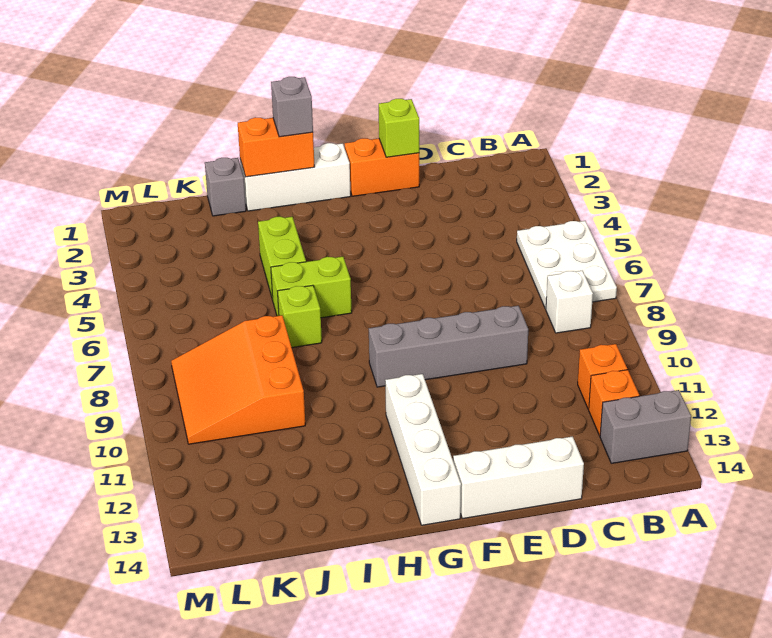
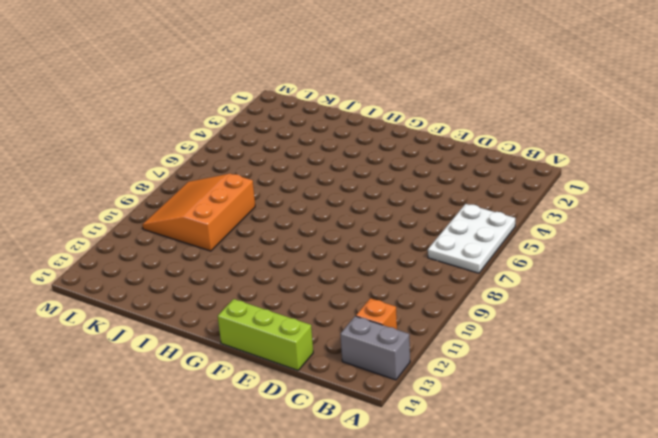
lime brick D14:F14 level 1 -> white brick D14:F14 level 1
none -> white brick B8 level 1
none -> orange brick B11 level 1
none -> grey brick D9:G9 level 1

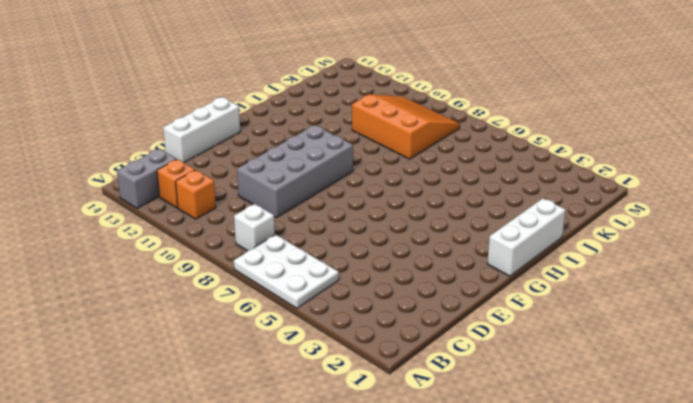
grey brick D9:G10 level 1 -> grey brick D9:G9 level 1
none -> orange brick E1:F1 level 1
none -> white brick G11:G14 level 1
none -> lime brick H6:I6 level 1

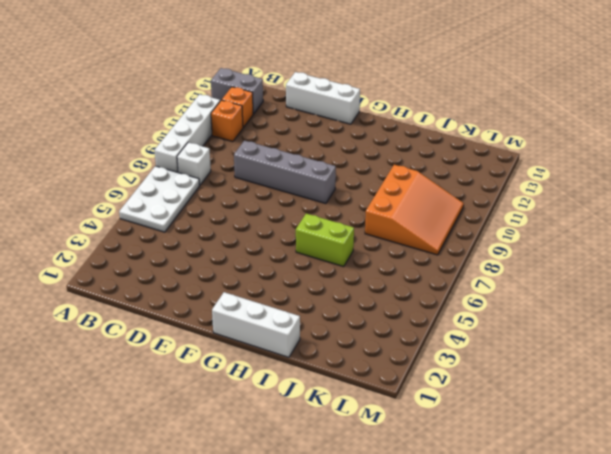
white brick A8:A11 level 1 -> white brick G11:G14 level 1
none -> orange brick E1:F1 level 1
none -> lime brick I4:I5 level 1
none -> lime brick I7 level 1

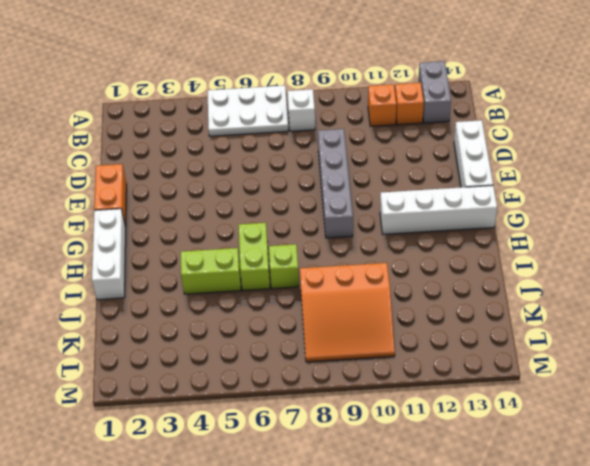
none -> grey brick J1 level 1
none -> lime brick E1 level 2
none -> orange brick H1:I1 level 2

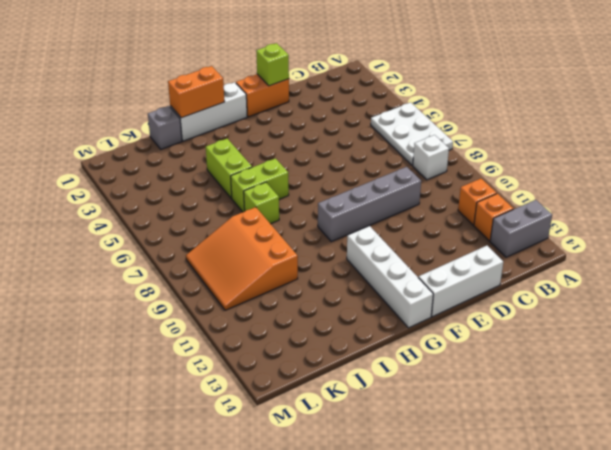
none -> grey brick H1 level 3

